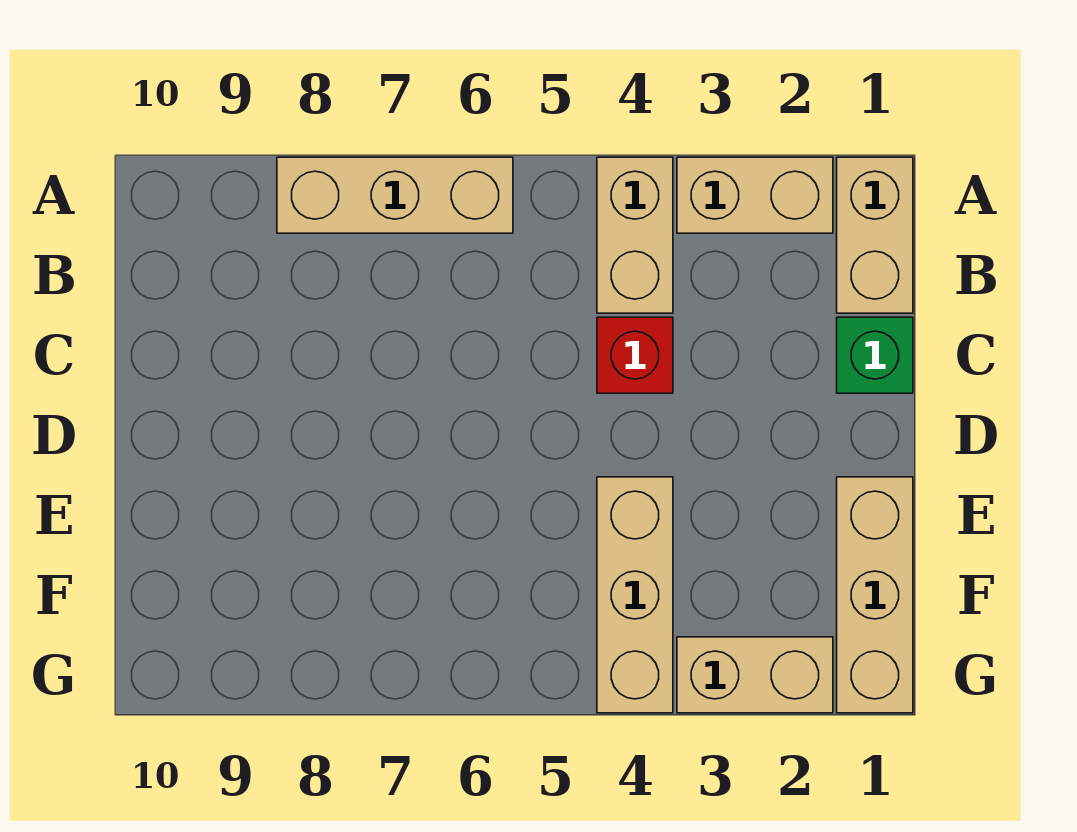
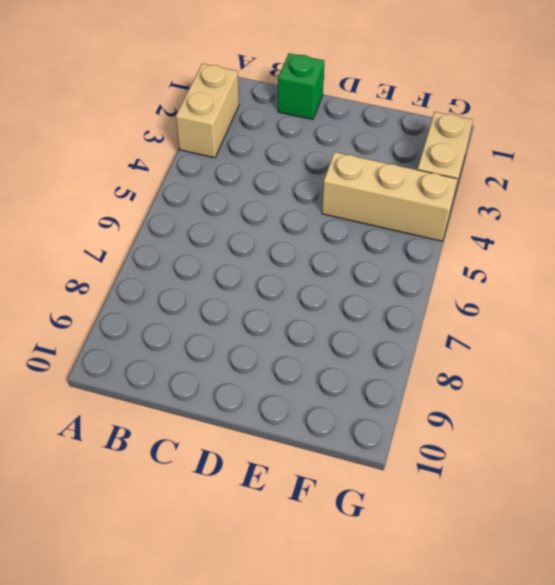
none -> tan brick A1:B1 level 1
none -> tan brick A4:B4 level 1

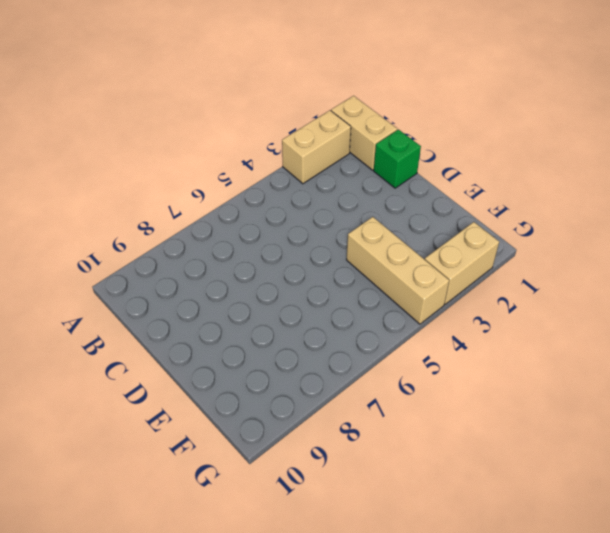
none -> tan brick A4:B4 level 1
none -> tan brick A6:A8 level 1

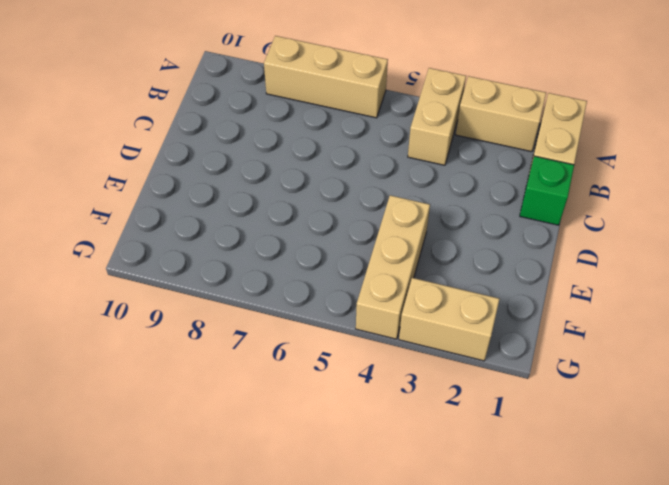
none -> red brick C4 level 1
none -> tan brick E1:G1 level 1

